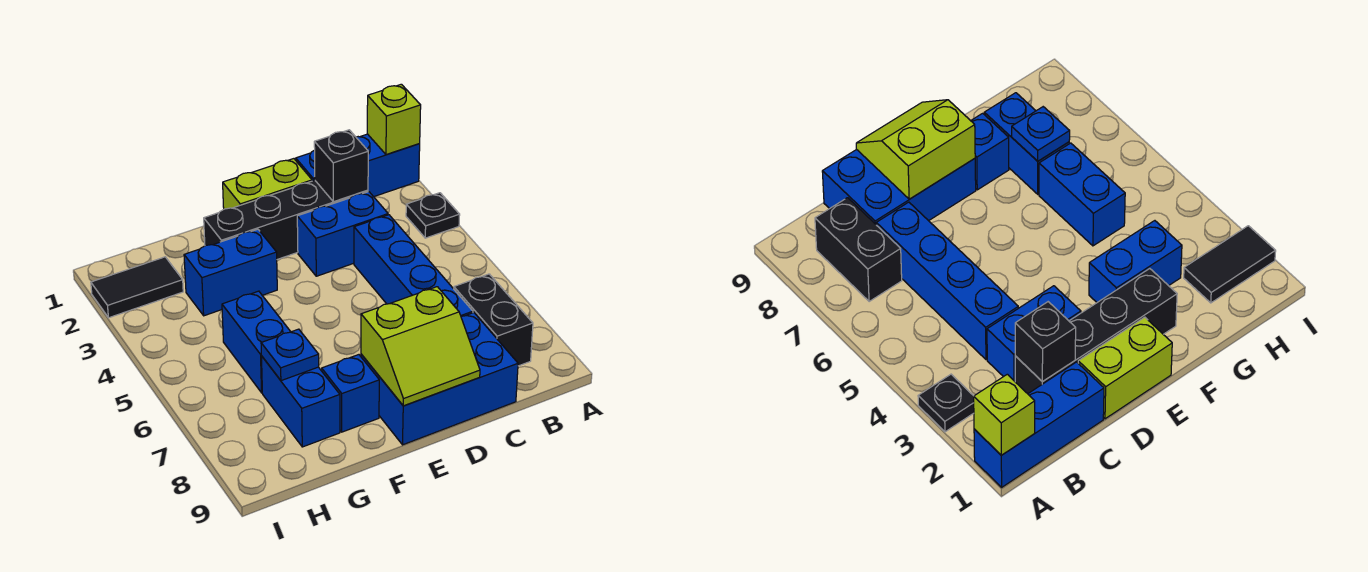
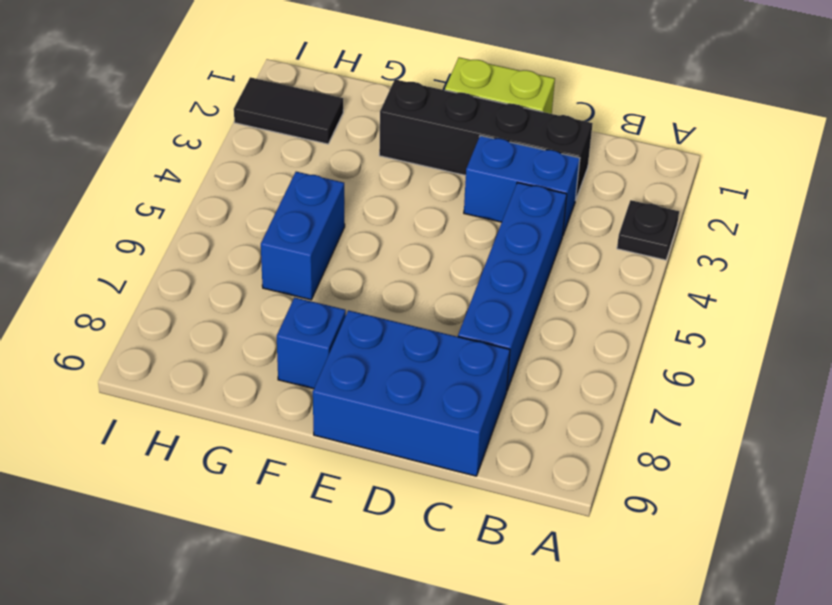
none -> blue brick A1:C1 level 1
none -> black brick B7:B8 level 1
none -> blue brick F3:G3 level 1

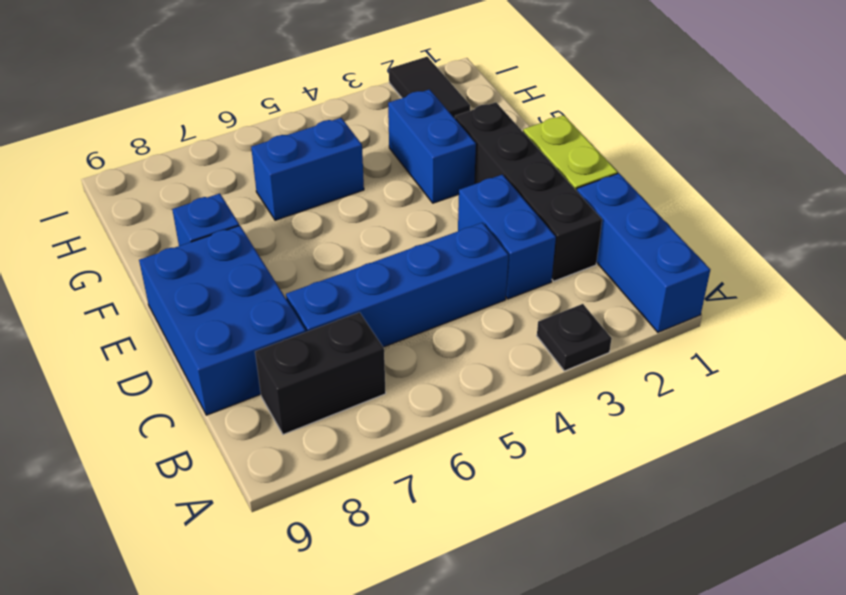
none -> blue brick G7:G8 level 1
none -> lime brick A1 level 2
none -> black brick C2 level 2

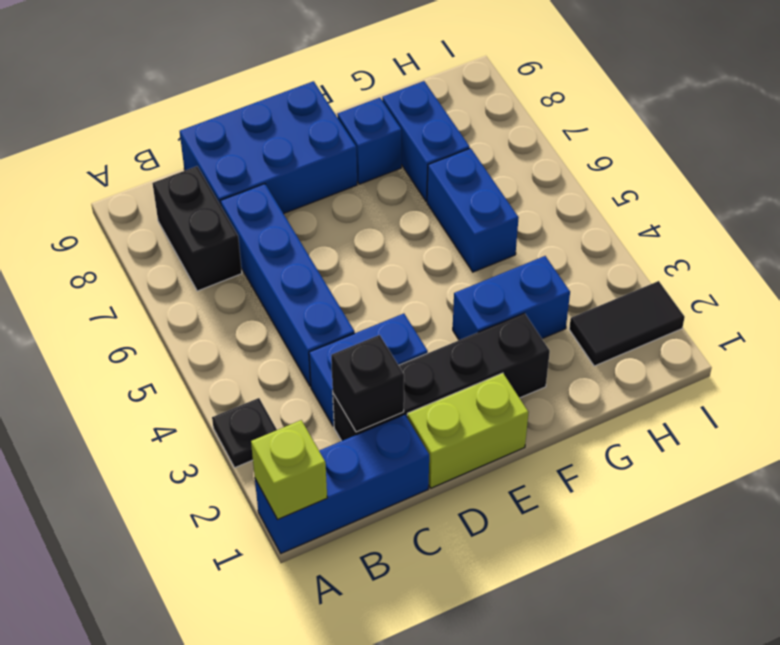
none -> lime slope D8:E9 level 2 top 8
none -> blue plate G7 level 2

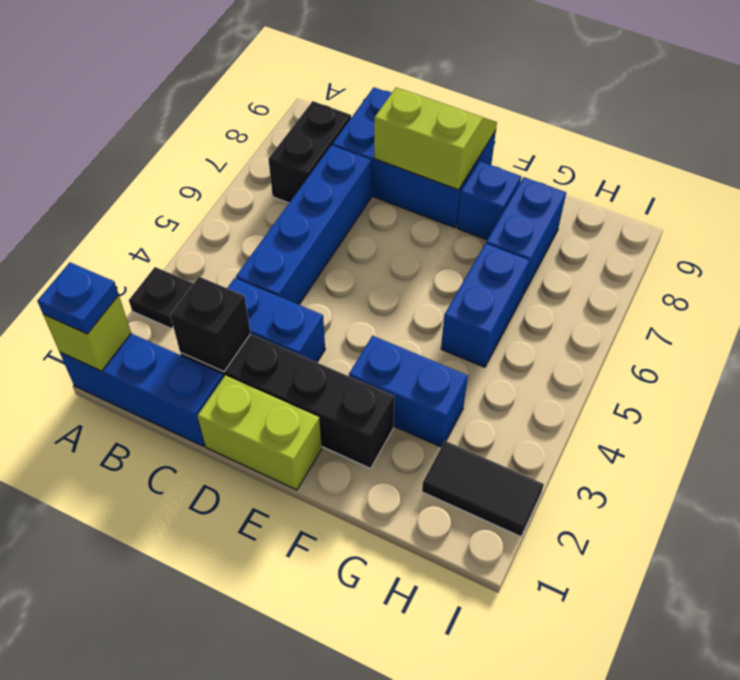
blue plate A1 level 3 -> blue plate G7 level 2

